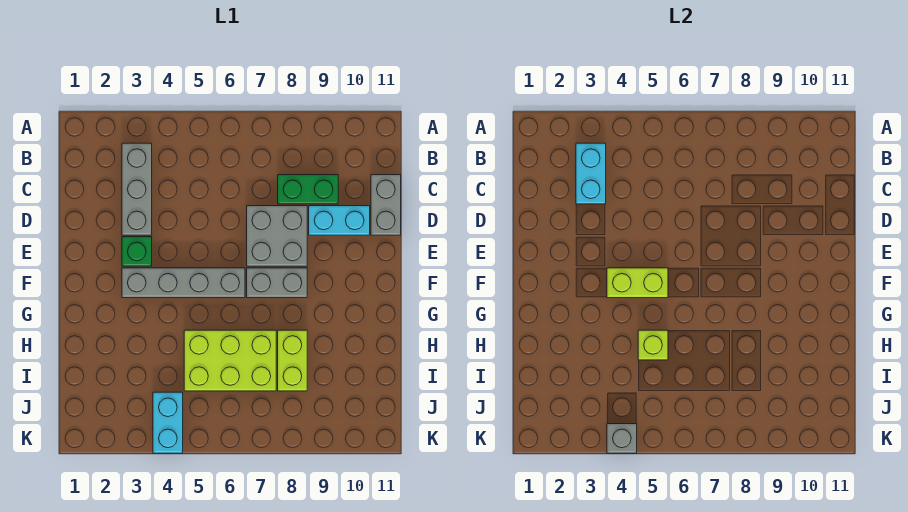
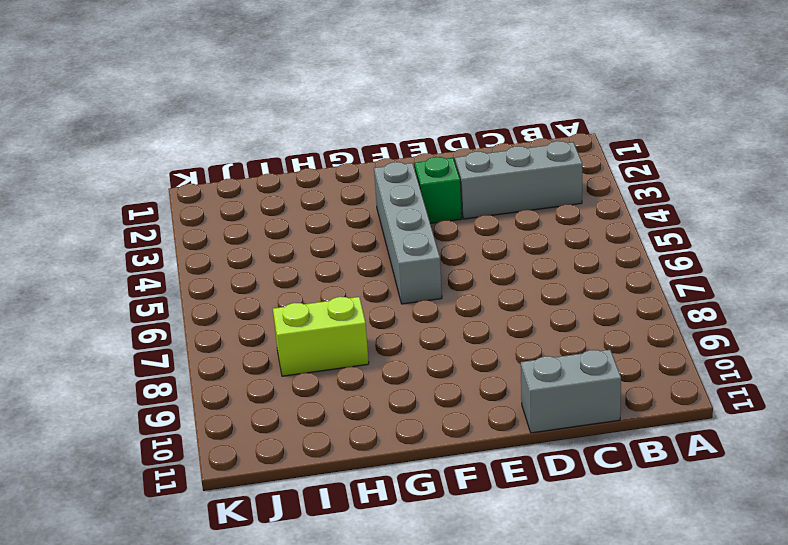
none -> green brick C8:C9 level 1
none -> grey brick D7:E8 level 1
none -> cyan brick D9:D10 level 1

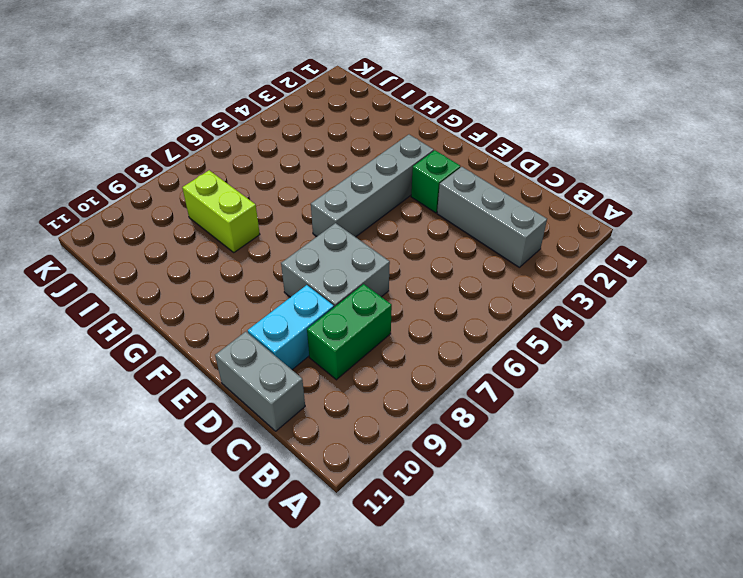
none -> grey brick F7:F8 level 1
none -> lime brick H5:I7 level 1
none -> cyan brick J4:K4 level 1

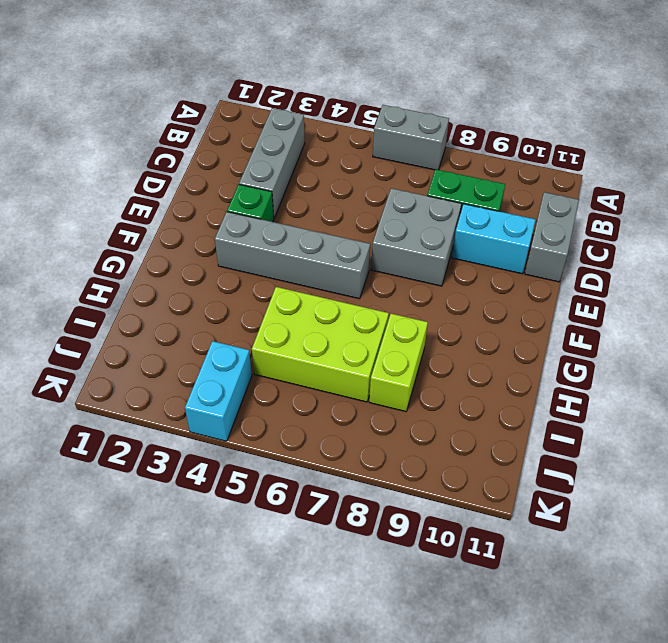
grey brick A6:A7 level 1 -> grey brick F7:F8 level 1
none -> cyan brick B3:C3 level 2
none -> lime brick F4:F5 level 2
none -> lime brick H5 level 2

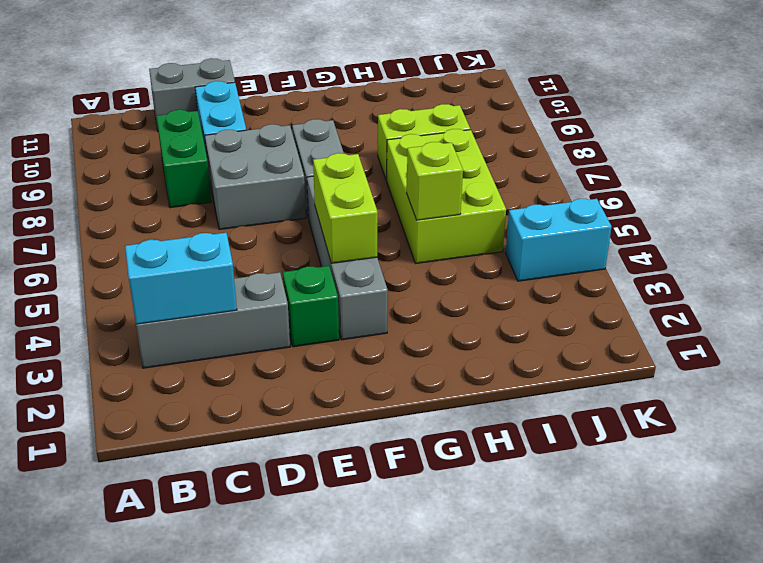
none -> grey brick K4 level 2

